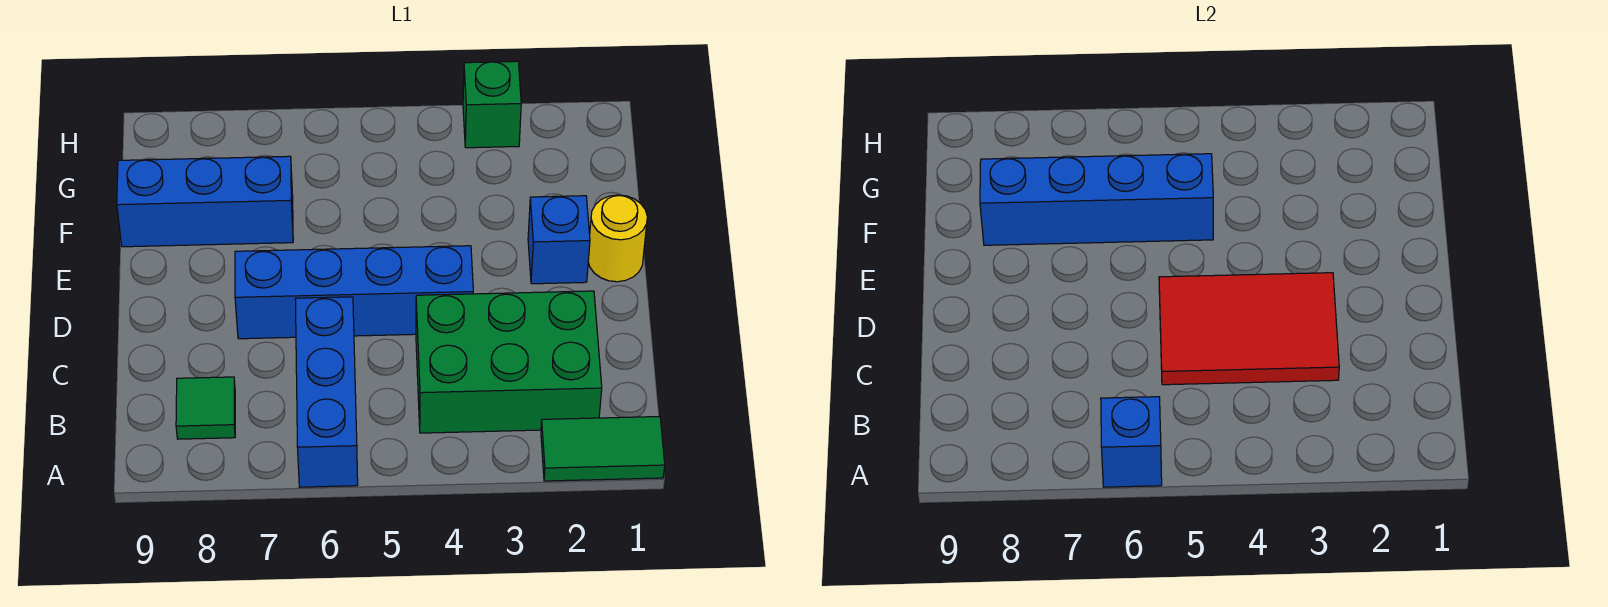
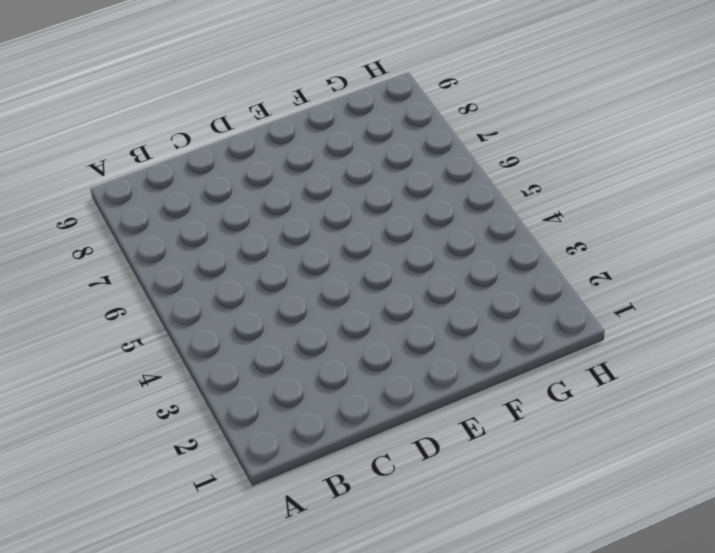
none -> green tile A1:A2 level 1
none -> blue brick A6:C6 level 1
none -> green brick B2:C4 level 1

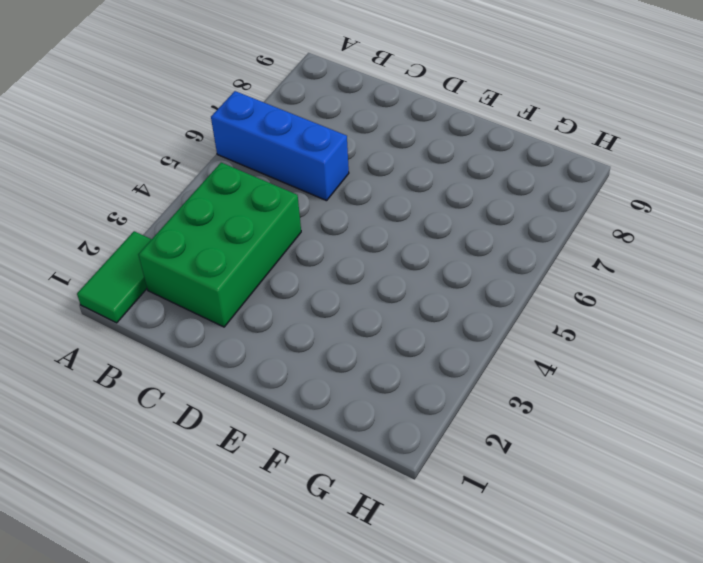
none -> green tile B8 level 1
none -> blue brick D4:D7 level 1
none -> yellow round brick E1 level 1

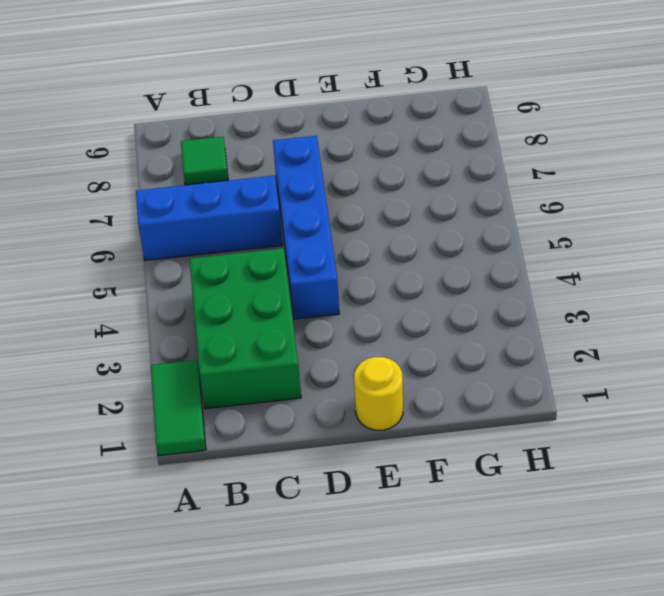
none -> blue brick E2 level 1
none -> blue brick F7:F9 level 1
none -> green brick H3 level 1

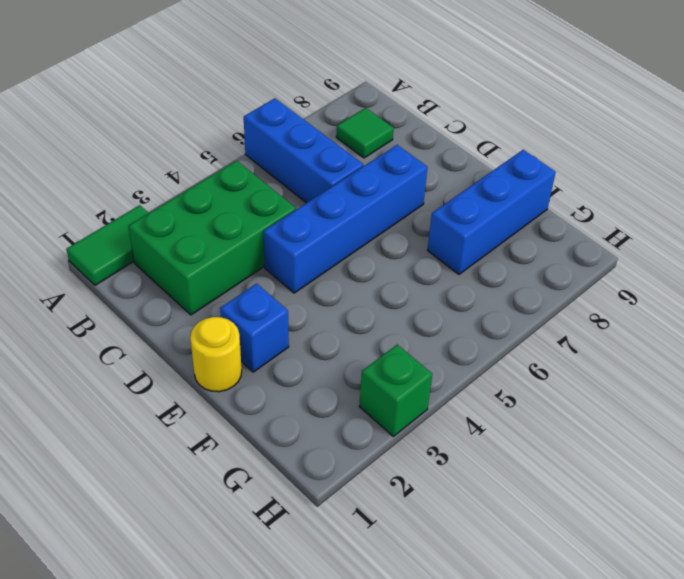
none -> blue brick A6 level 2
none -> red tile C3:D5 level 2
none -> blue brick F5:F8 level 2

